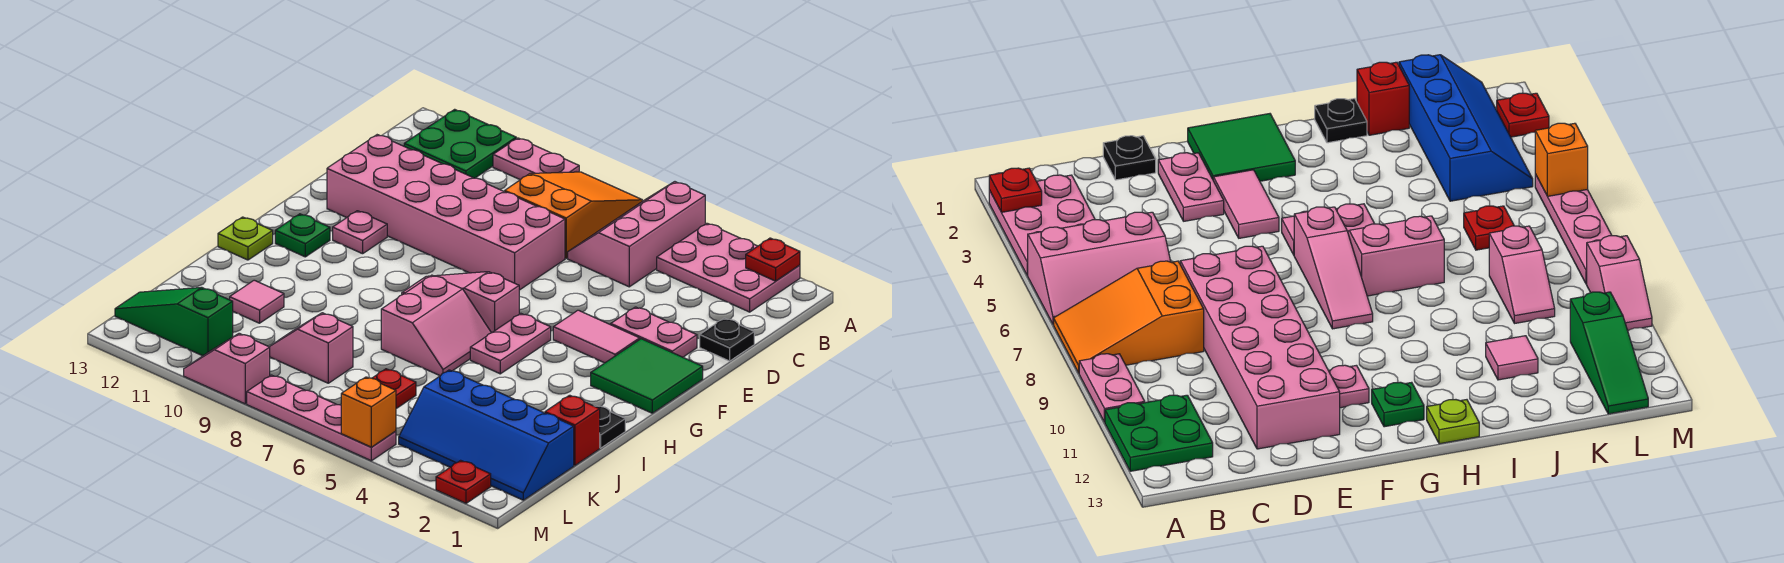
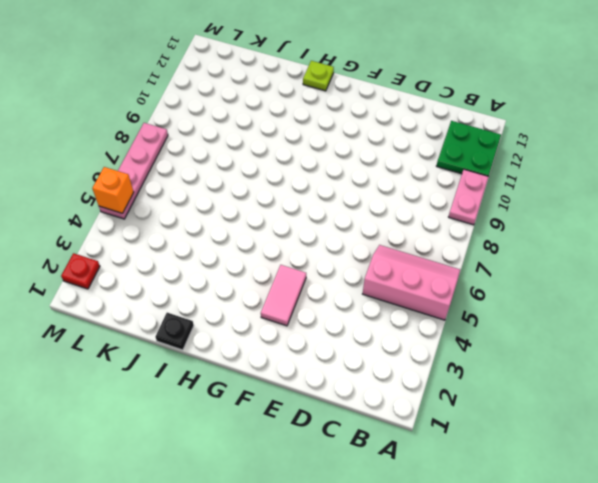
none -> pink plate A2:B4 level 1
none -> orange slope A7:C8 level 1 top C
none -> black plate D1 level 1

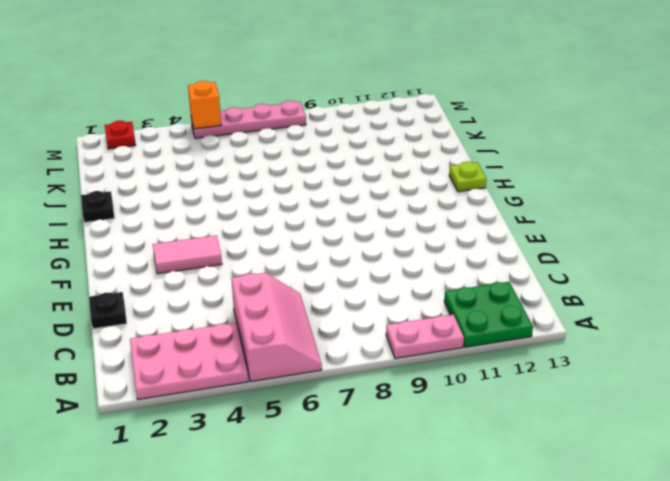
none -> orange slope A7:C8 level 1 top C
none -> pink brick D7:E12 level 1
none -> pink plate E2:E3 level 1

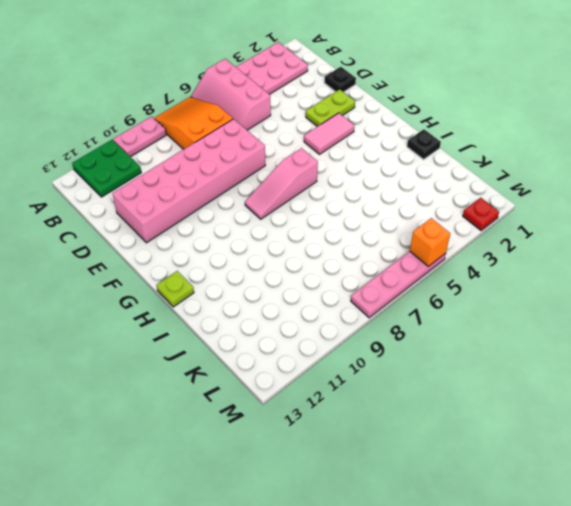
lime plate E2:E3 level 1 -> pink plate E2:E3 level 1
none -> green tile F1:G2 level 1
none -> pink plate F11 level 1
none -> pink plate G5:H5 level 1

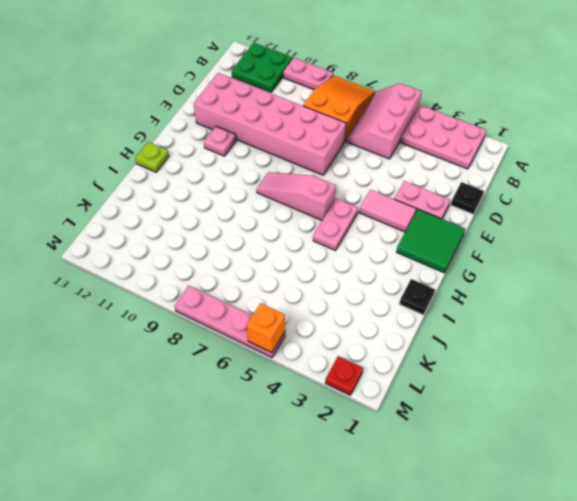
none -> green plate G12 level 1
none -> pink slope H6:I7 level 1 top 7
none -> red brick J1 level 1

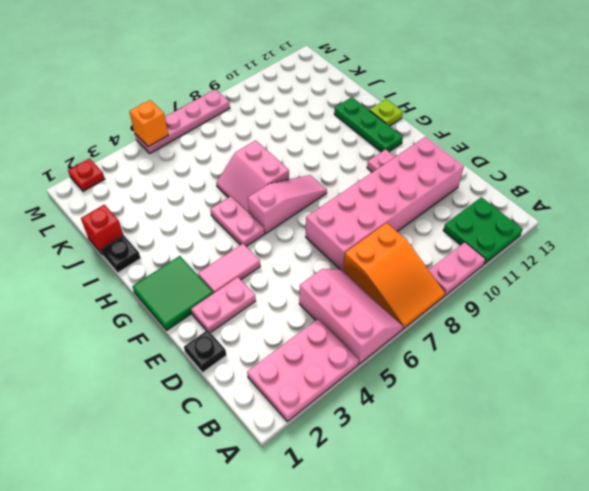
green plate G12:I12 level 1 -> green plate G12 level 1
none -> pink tile J11 level 1
none -> blue slope K1:L4 level 1 top K
none -> red plate K6 level 1

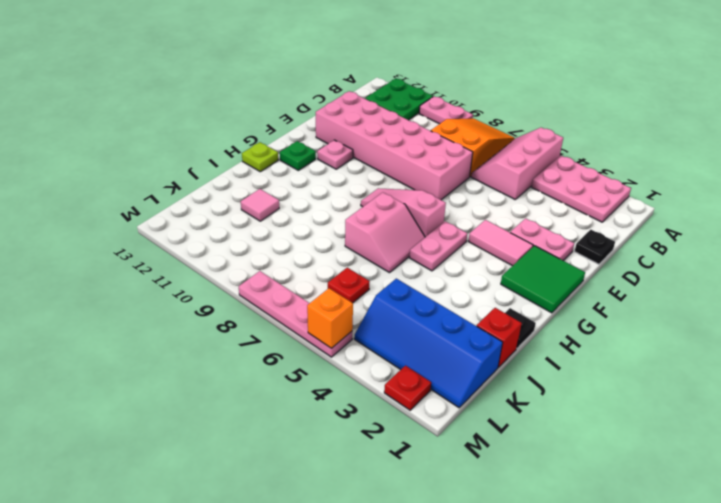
none -> pink slope K8:K9 level 1 top 8
none -> green slope L11:L13 level 1 top 11
none -> pink slope M9:M10 level 1 top 9

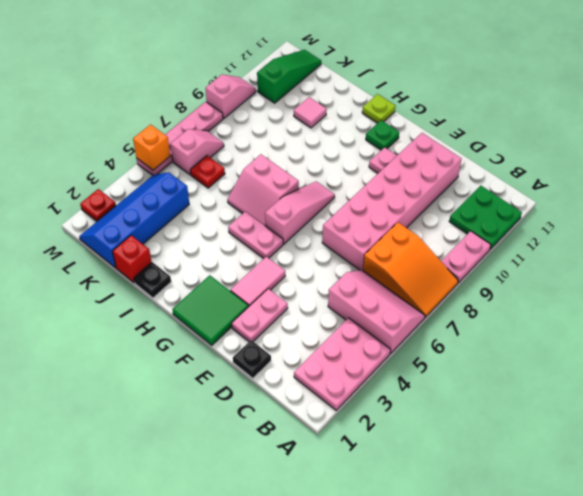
pink slope L6:L7 level 1 top 6 -> pink slope K8:K9 level 1 top 8
none -> red plate A2 level 2

